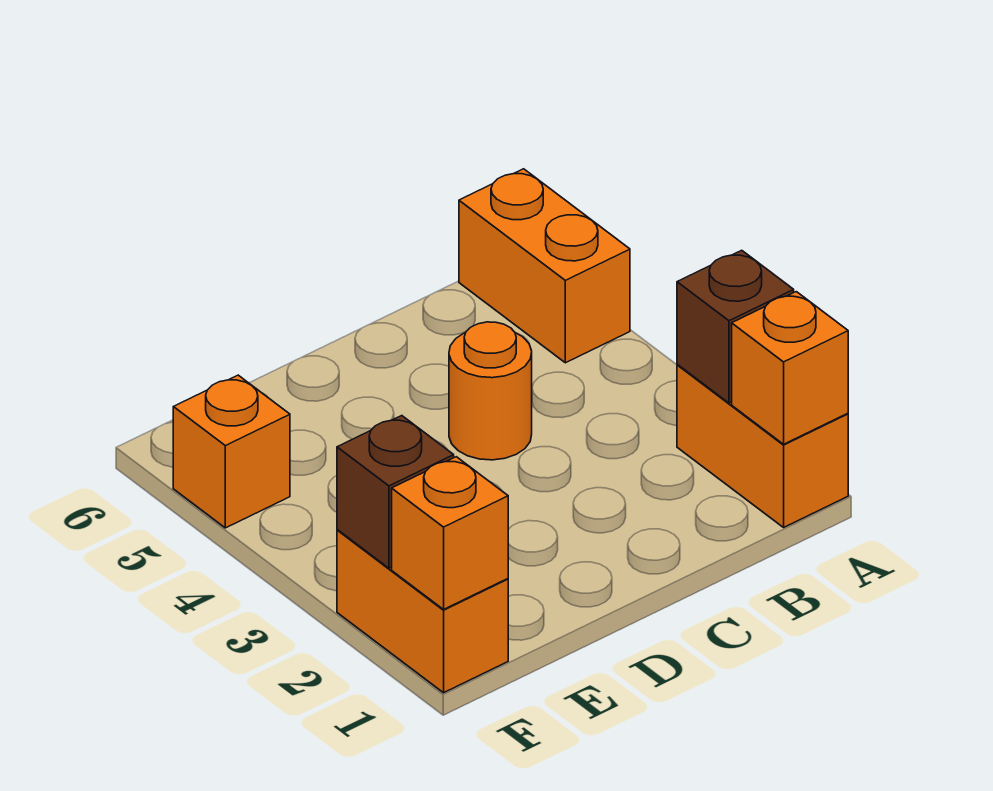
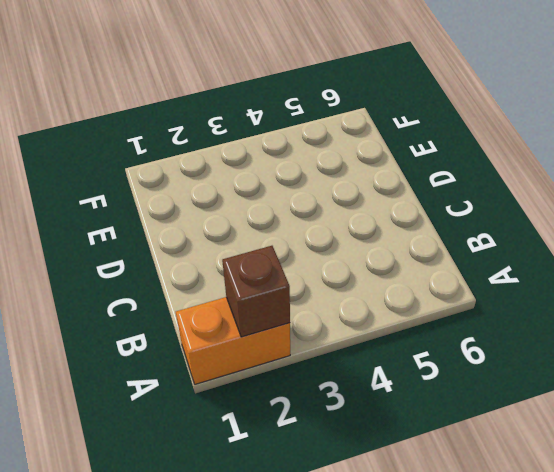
none -> orange brick A5:A6 level 1
none -> orange round brick C4 level 1

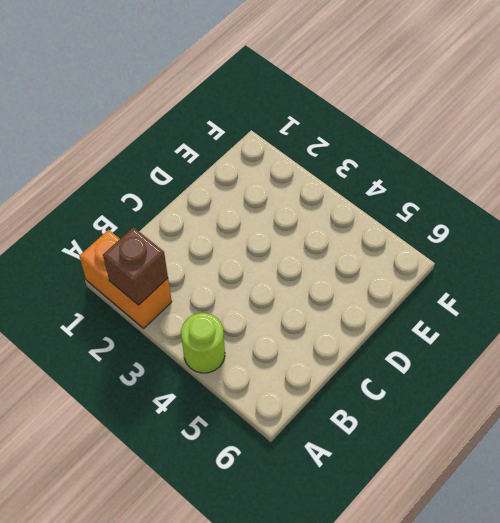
lime round brick A4 level 1 -> none
none -> orange brick A5:A6 level 1
none -> orange round brick C4 level 1

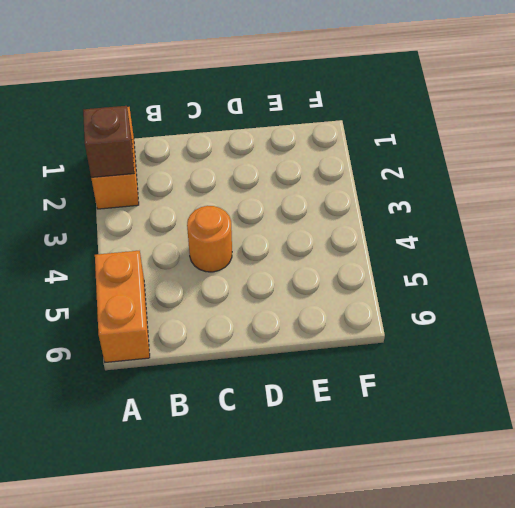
none -> orange brick F1:F2 level 1
none -> orange brick F5 level 1

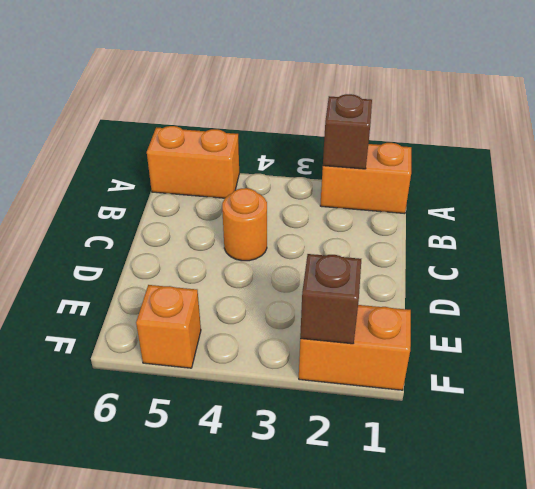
none -> orange brick A1 level 2
none -> orange brick F1 level 2

